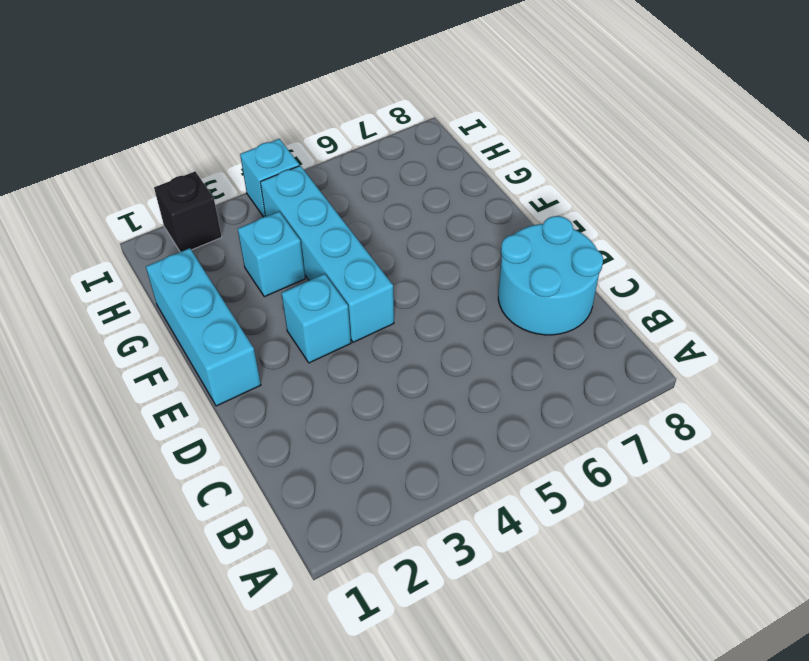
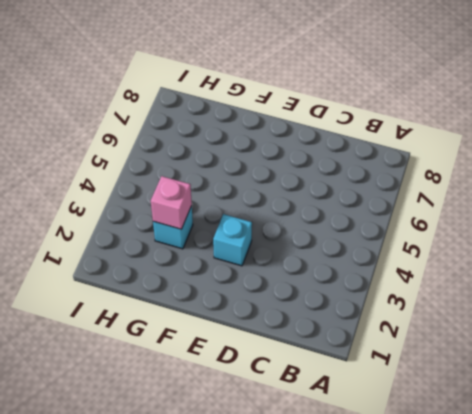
pink brick G3 level 2 -> none
none -> cyan round brick C7:D8 level 1
none -> cyan brick E1:G1 level 1

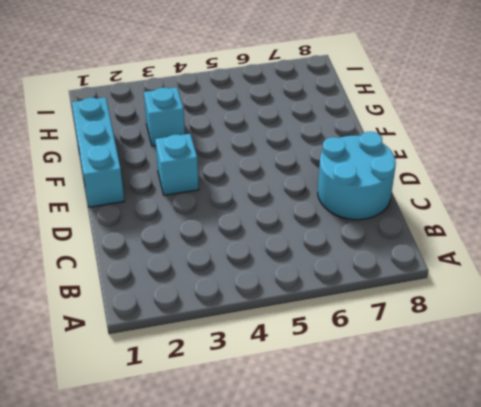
none -> cyan brick E4:H4 level 1
none -> black brick I2 level 1

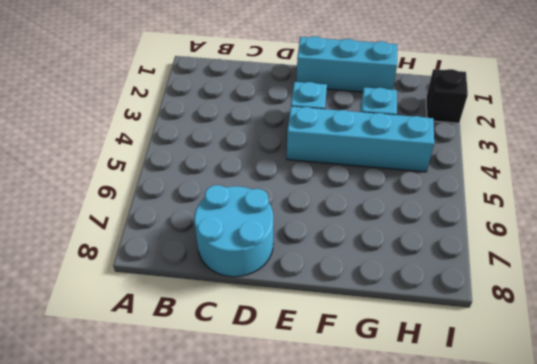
none -> cyan brick I4 level 1

